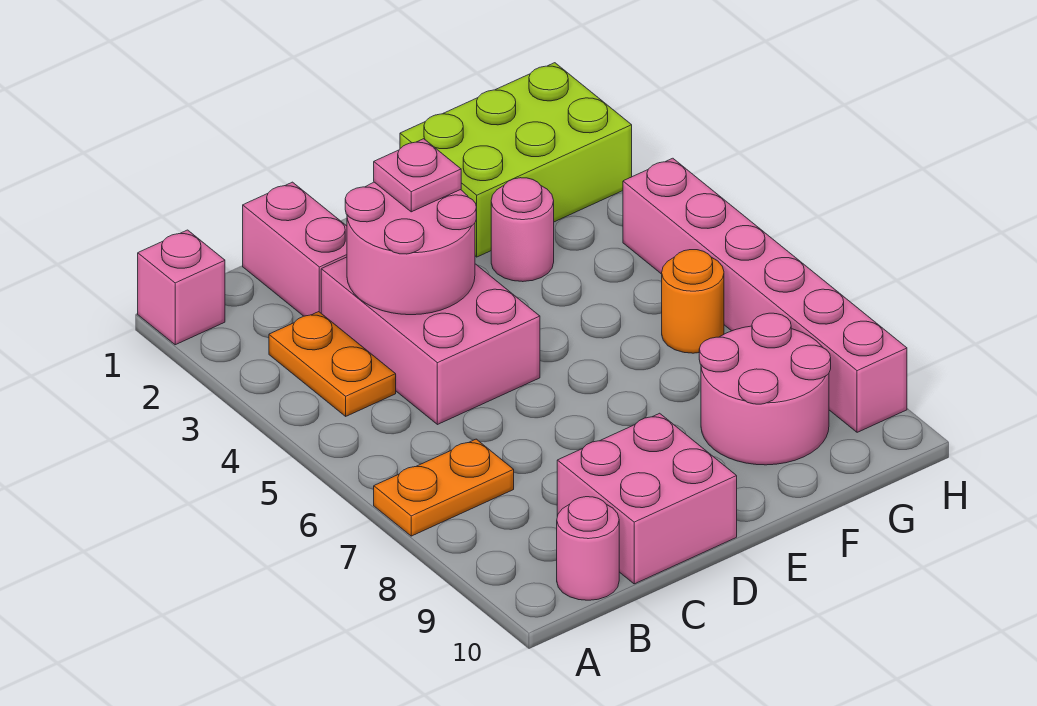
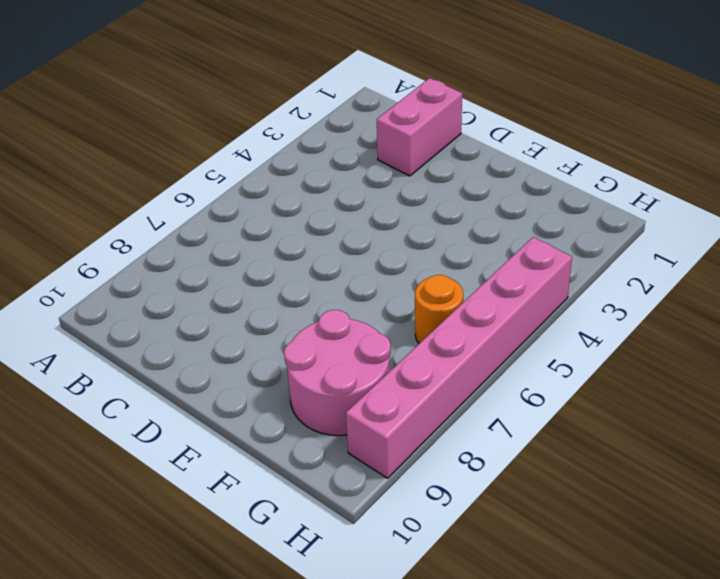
none -> pink brick A1 level 1
none -> orange plate A7:B7 level 1
none -> orange plate B3:B4 level 1

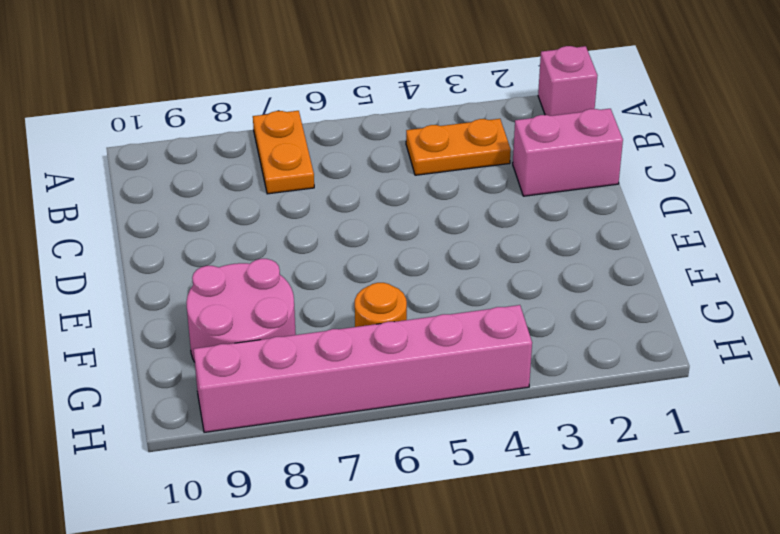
none -> pink round brick B10 level 1
none -> pink brick C3:D5 level 1
none -> pink brick C9:D10 level 1

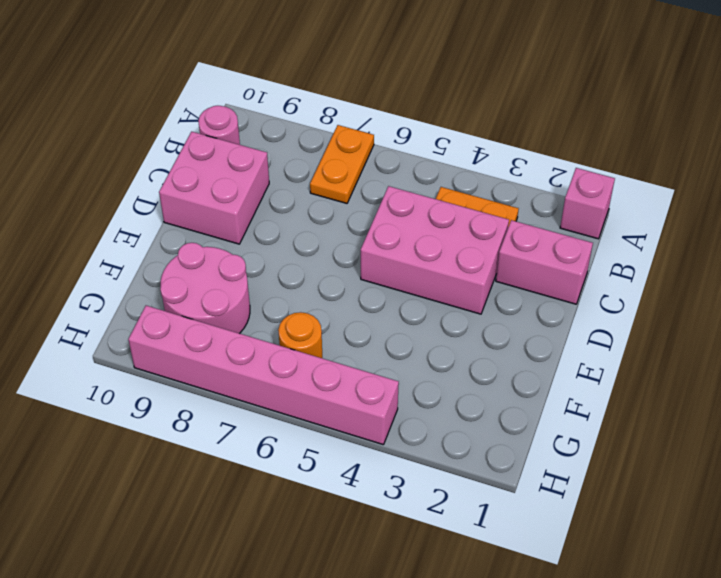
none -> lime brick F1:H2 level 1
none -> pink round brick F3 level 1
none -> pink round brick C3:D4 level 2

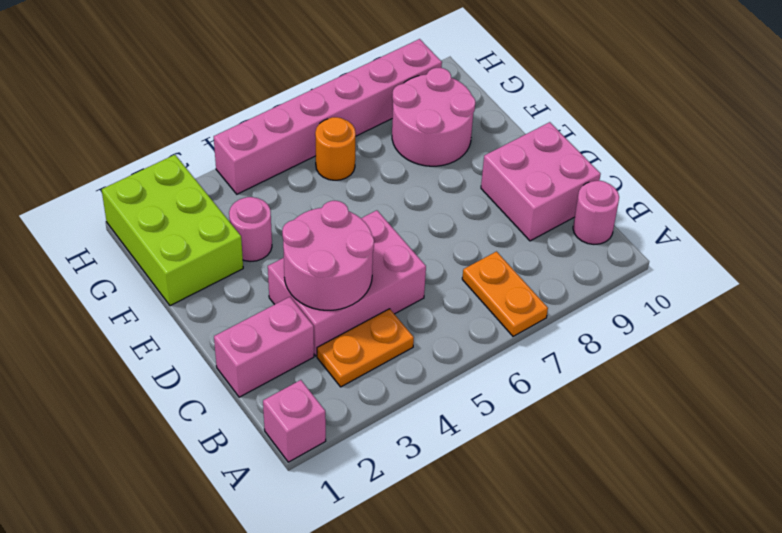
none -> pink plate D3 level 3

